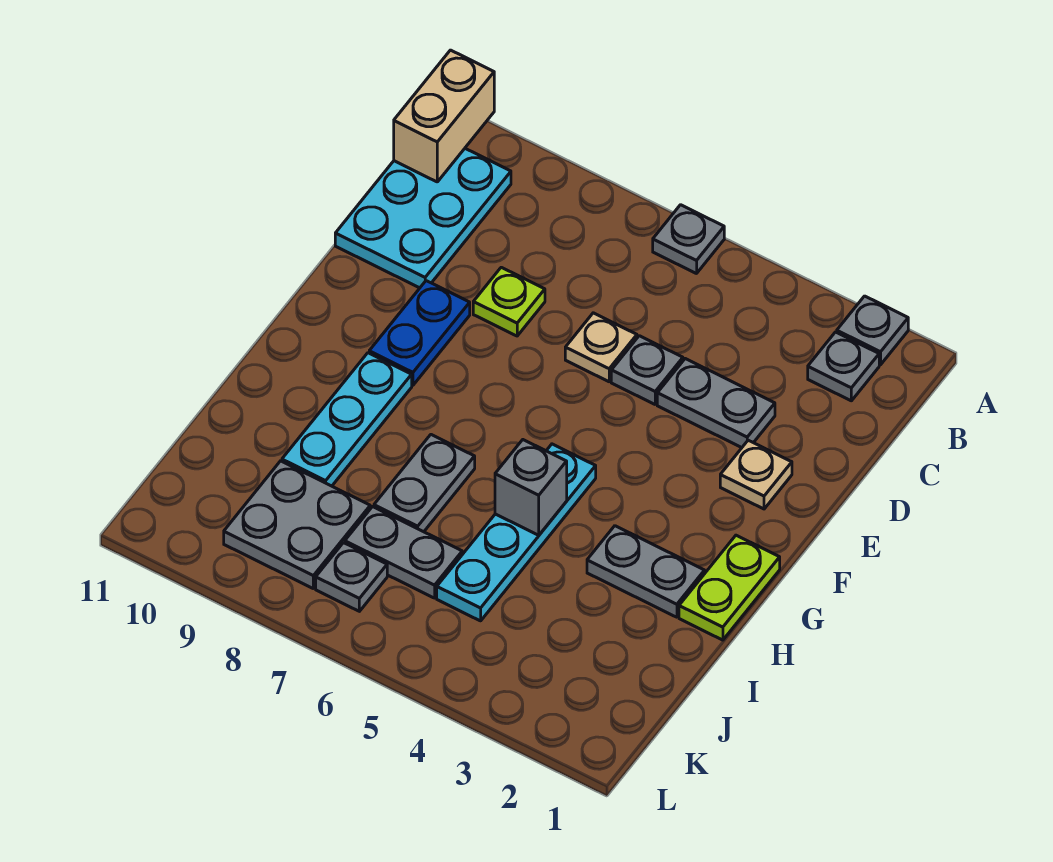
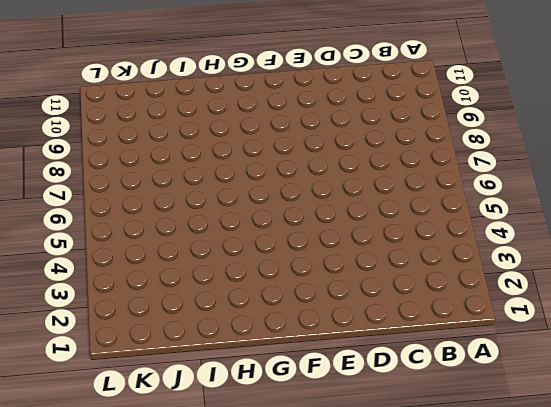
none -> grey plate A2 level 1
none -> grey plate A6 level 1
none -> grey plate B2 level 1

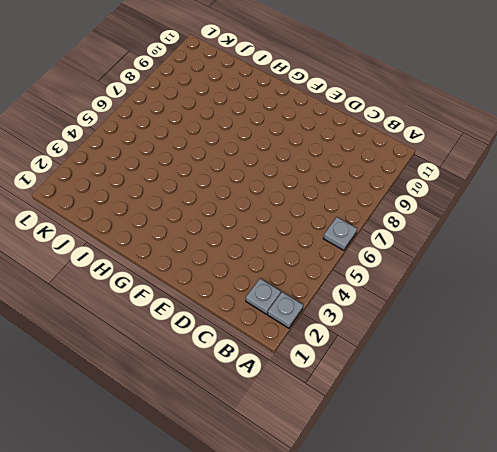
none -> cyan plate B10:D11 level 1
none -> grey plate D3:D4 level 1
none -> grey plate D5 level 1

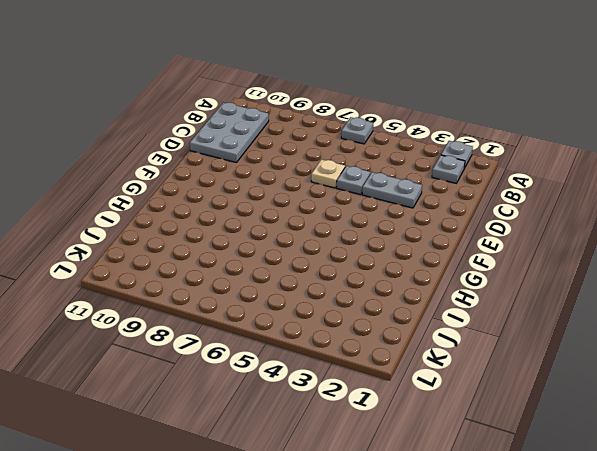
grey plate B10:D11 level 1 -> cyan plate B10:D11 level 1
none -> lime plate D8 level 1
none -> tan plate E2 level 1
none -> blue plate E9:F9 level 1

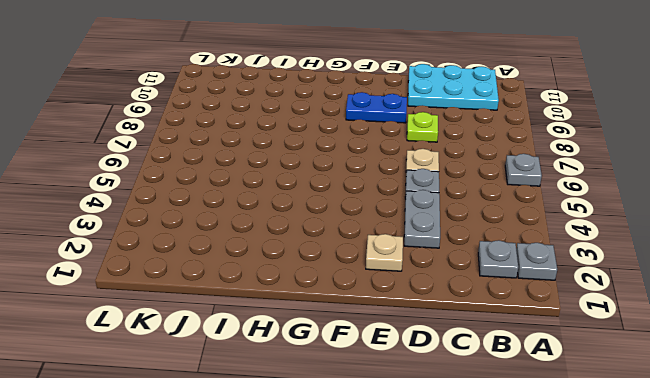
none -> lime plate G1:H1 level 1
none -> cyan plate G5:J5 level 1
none -> cyan plate G9:I9 level 1

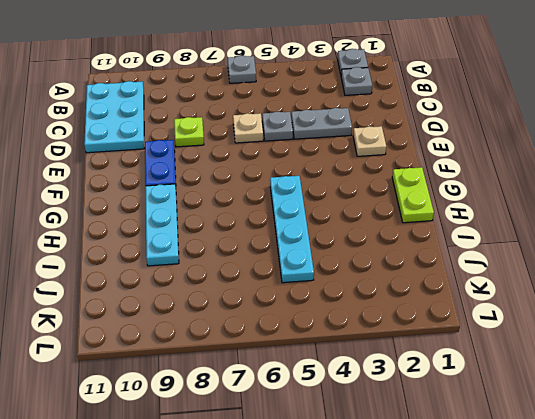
none -> grey plate H2:H3 level 1
none -> grey plate H7:I7 level 1
none -> grey plate J6:J7 level 1

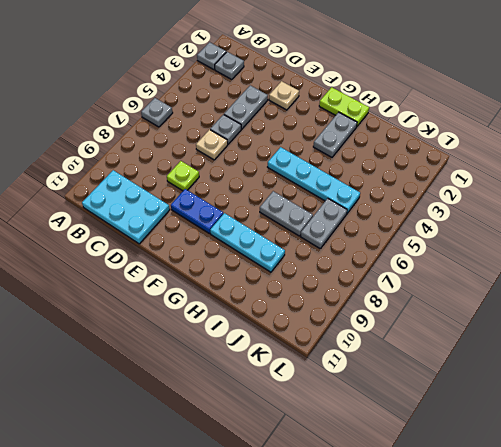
none -> grey plate J8:K9 level 1
none -> grey plate K7 level 1
none -> tan brick A11:B11 level 2

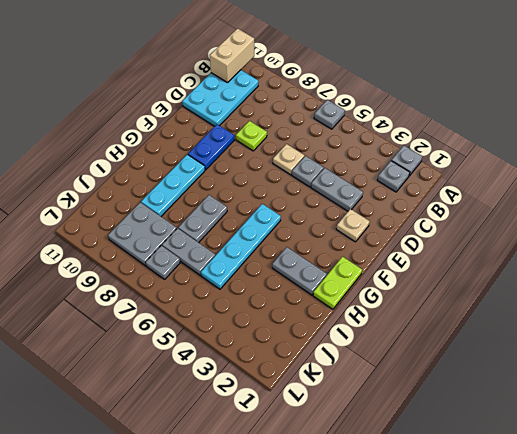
none -> grey brick H5 level 2

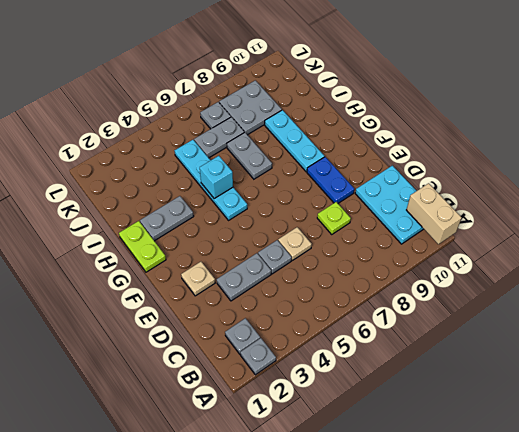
cyan brick H5 level 2 -> grey brick H5 level 2
none -> grey plate A6 level 1

